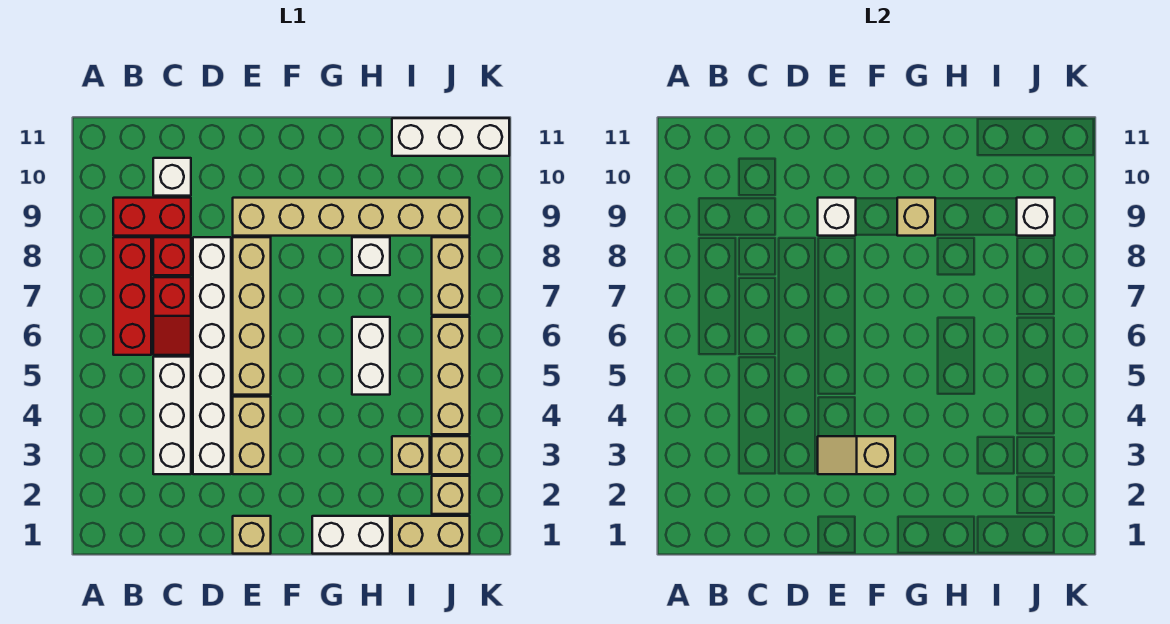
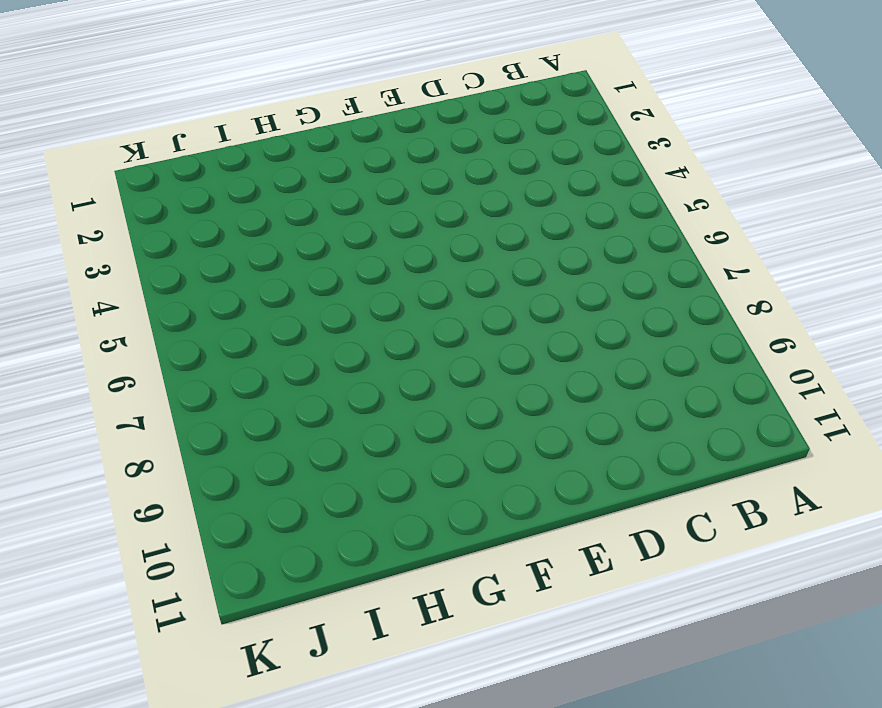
none -> red brick B6:B8 level 1
none -> red brick B9:C9 level 1
none -> white brick C3:C5 level 1

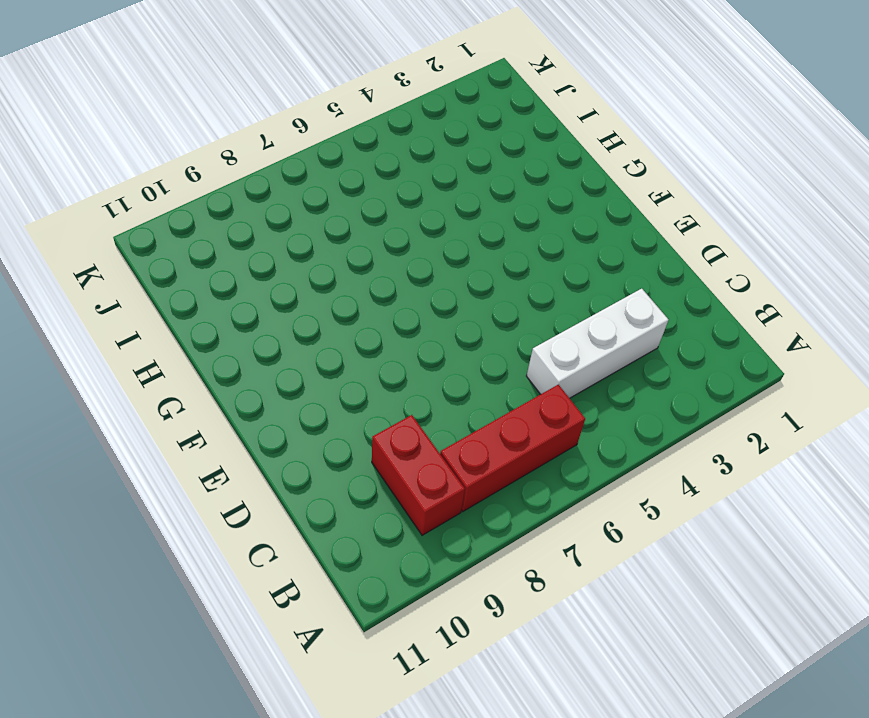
none -> red slope C6:C7 level 1 top 7
none -> red brick C8 level 1
none -> white brick C10 level 1

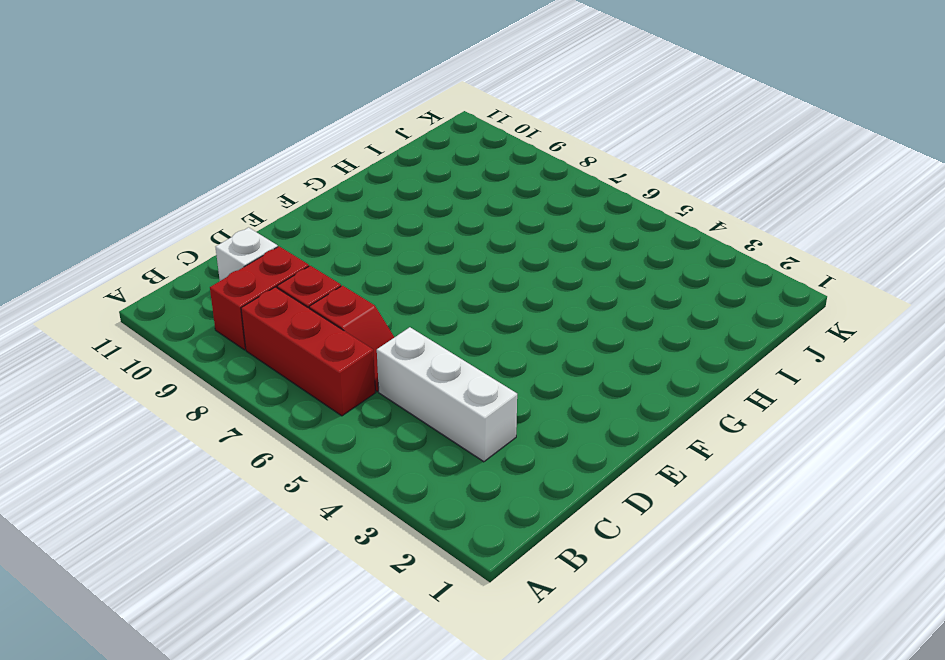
none -> white brick D3:D8 level 1
none -> tan brick E1 level 1
none -> tan brick E3:E4 level 1

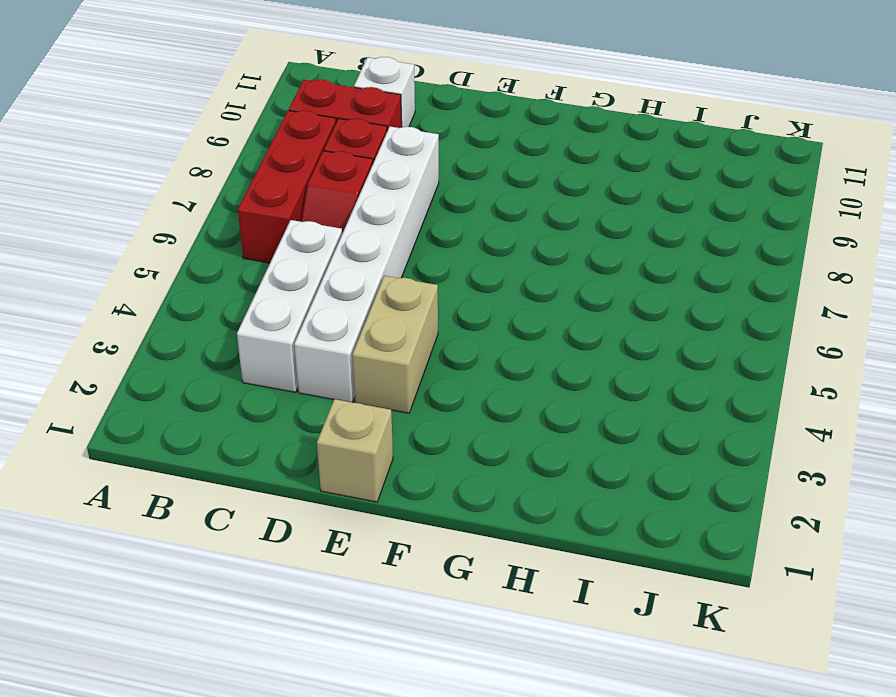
none -> tan brick E5:E8 level 1
none -> tan brick E9:J9 level 1
none -> white brick G1:H1 level 1

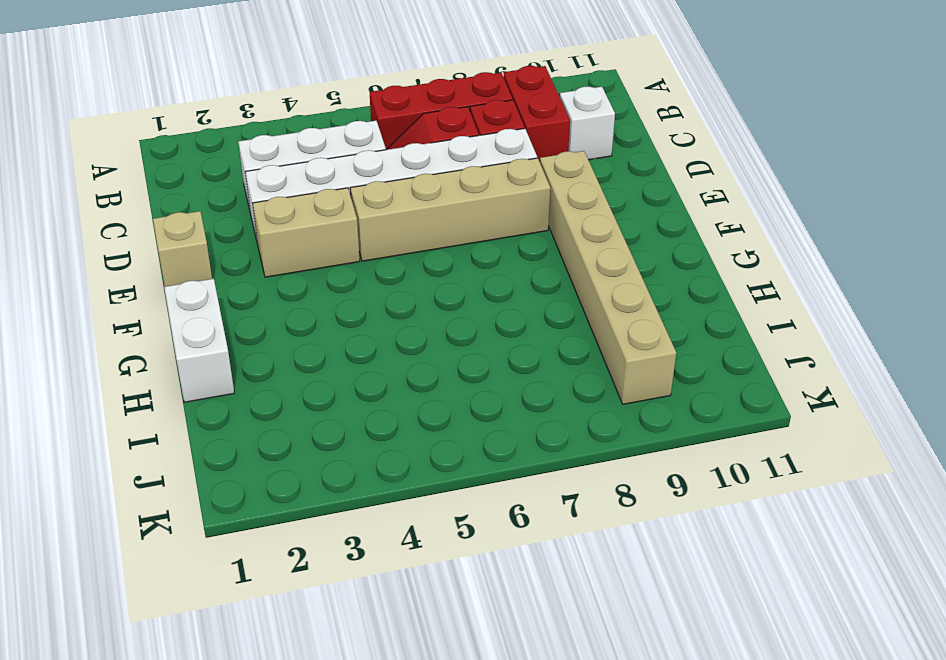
none -> white brick H5:H6 level 1
none -> white brick H8 level 1
none -> tan brick I1:J1 level 1

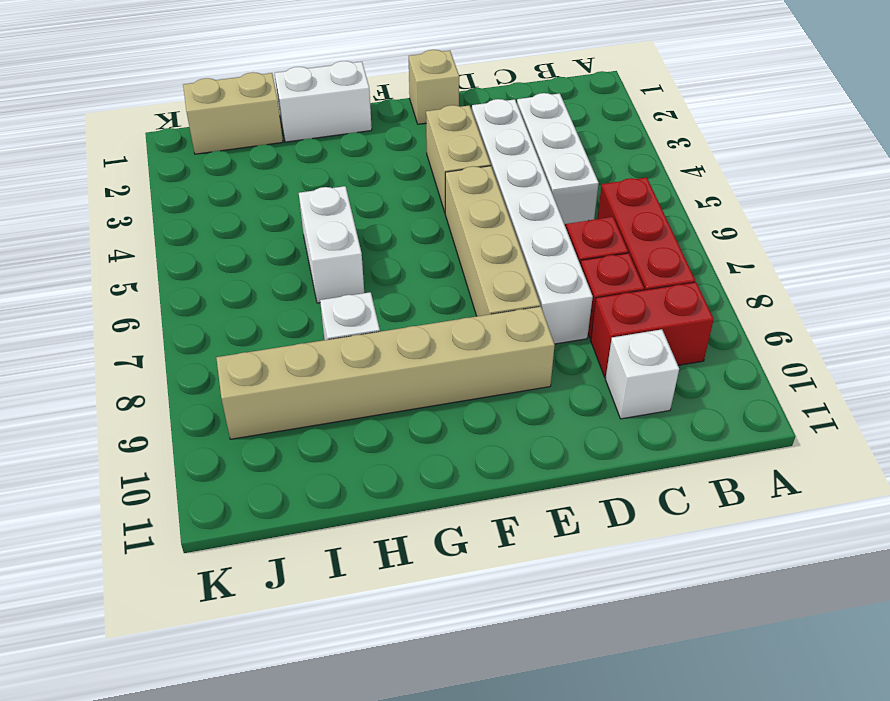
none -> tan brick I3 level 1
none -> white brick I11:K11 level 1
none -> tan brick J2 level 1

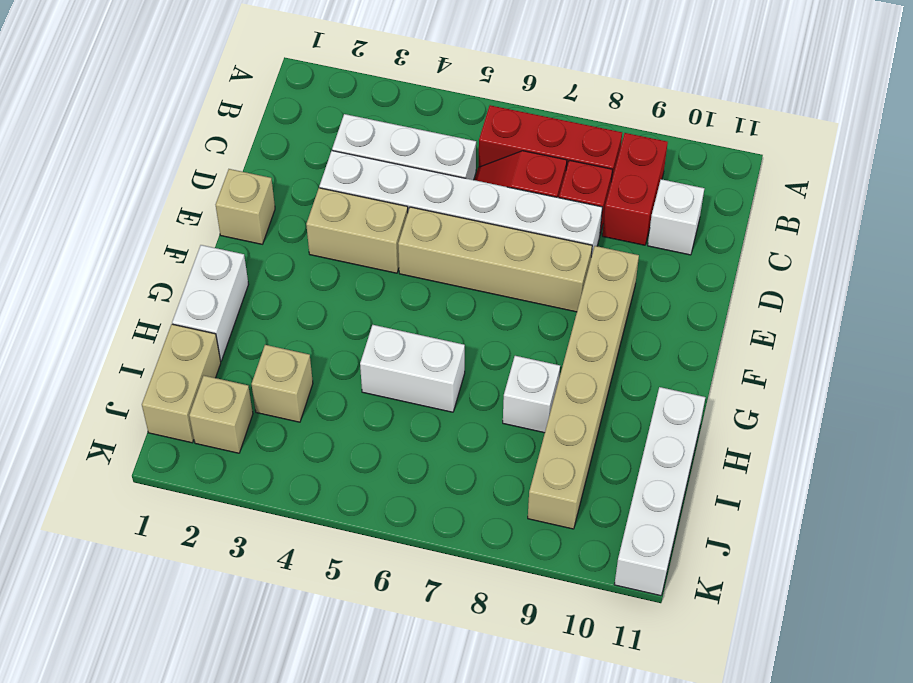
white brick H11:K11 level 1 -> white brick I11:K11 level 1
none -> tan brick J3 level 1
none -> tan brick J4:J6 level 1
none -> tan brick J7:J8 level 1

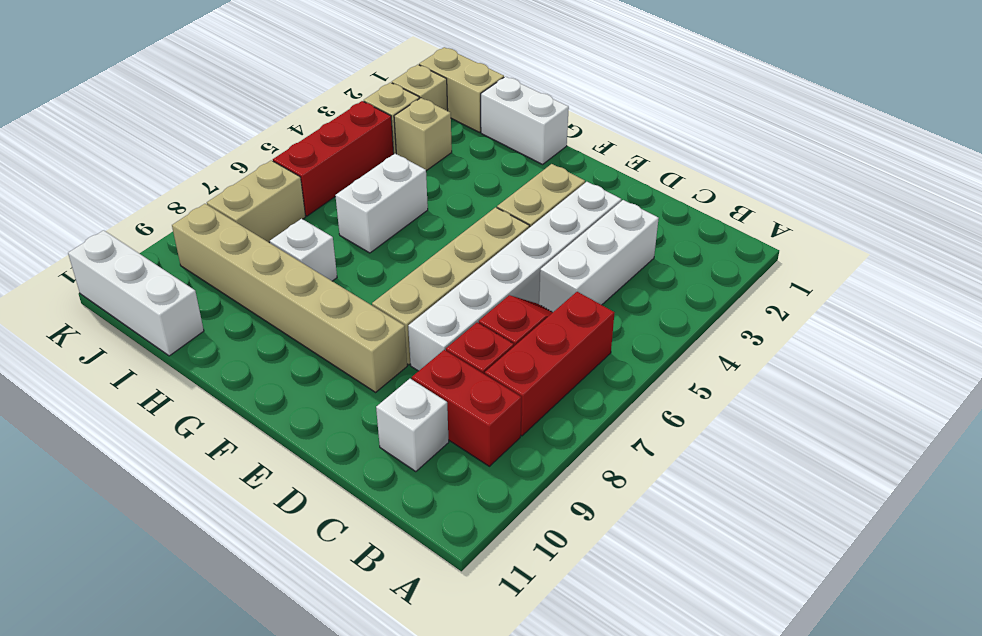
red brick J4:J6 level 1 -> tan brick J4:J6 level 1
none -> tan brick E1 level 1
none -> tan slope E3:F3 level 2 top F
none -> white brick E9 level 2

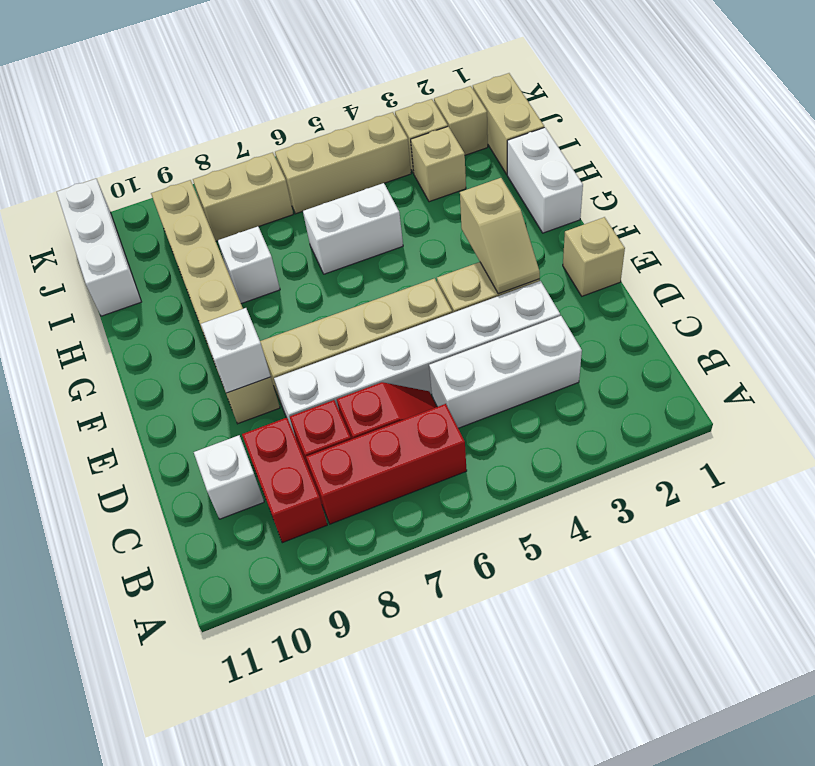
none -> tan brick G9 level 2
none -> white brick J9 level 2

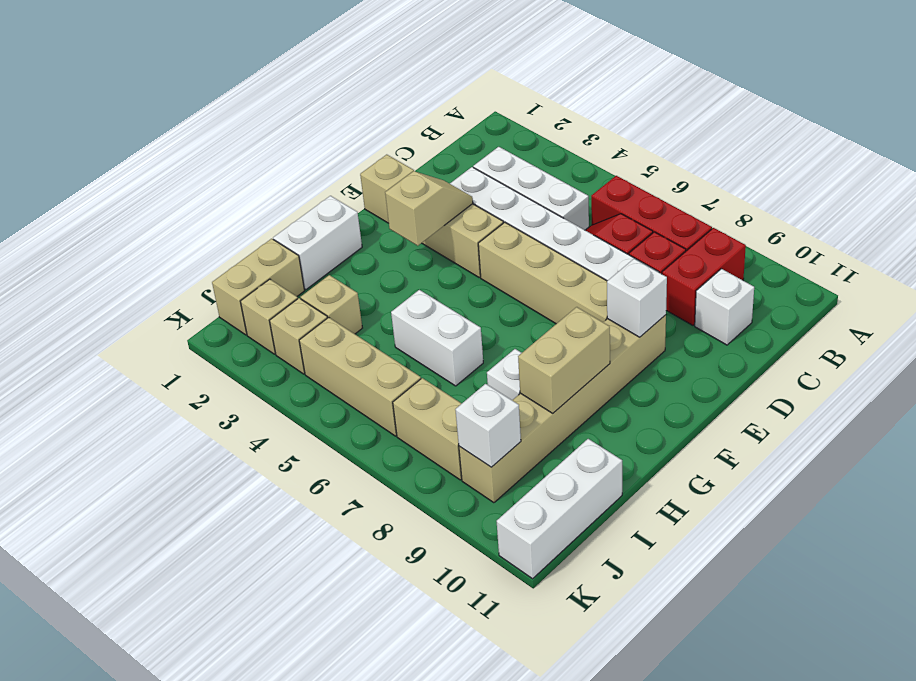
tan brick G9:H9 level 2 -> tan brick G9 level 2

